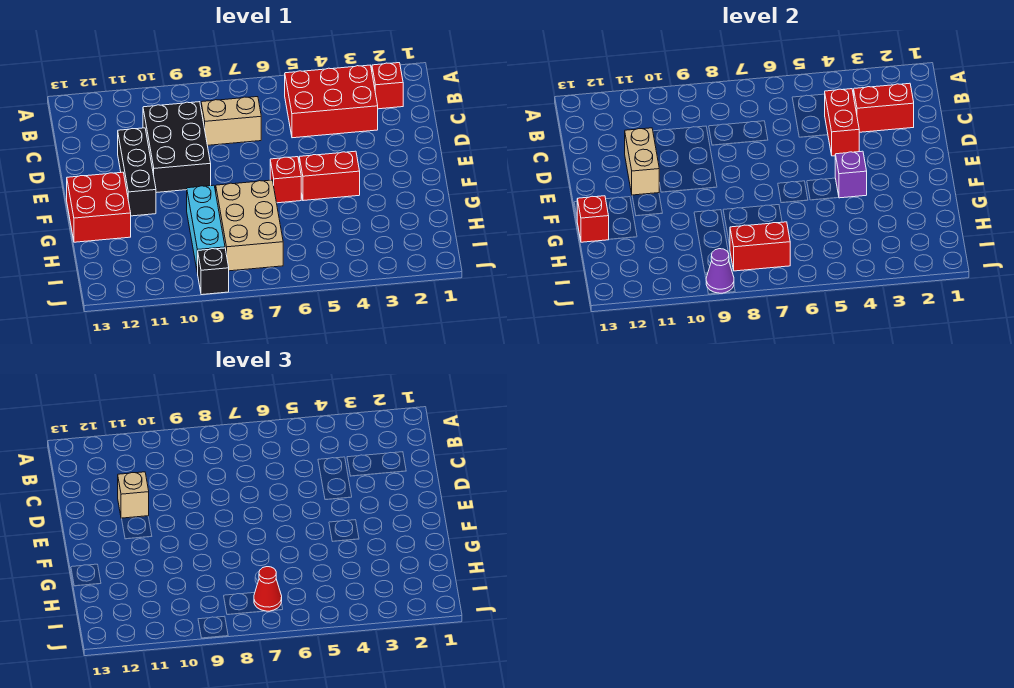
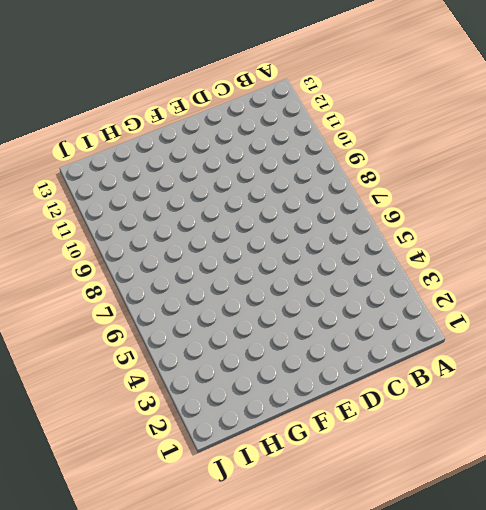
none -> red brick B2 level 1
none -> red brick B3:C5 level 1
none -> tan brick C7:C8 level 1

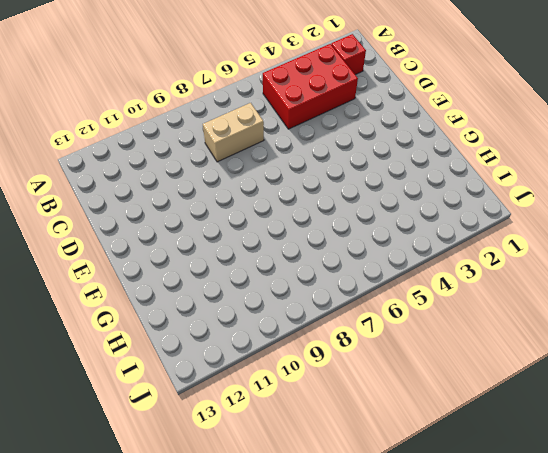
none -> black brick C9:E10 level 1
none -> black brick D11:F11 level 1
none -> red brick F4:F5 level 1

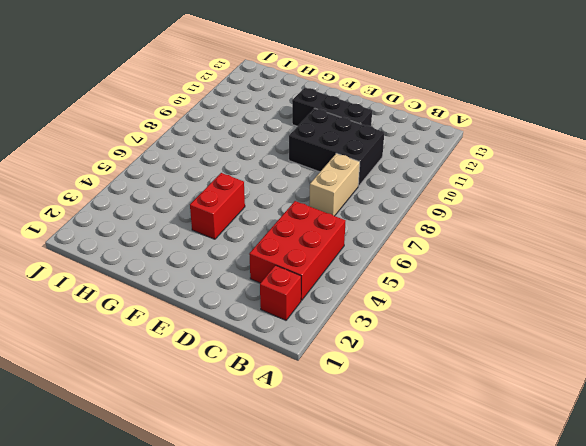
none -> red brick F6 level 1
none -> red brick F12:G13 level 1
none -> tan brick G7:I8 level 1

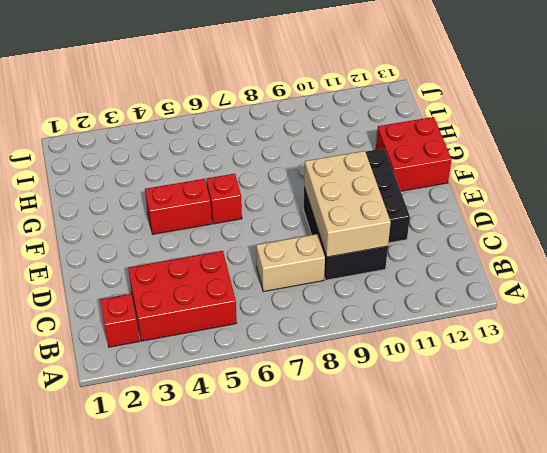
tan brick C9:E10 level 2 -> tan brick G7:I8 level 1
none -> cyan brick G9:I9 level 1
none -> black brick J9 level 1
none -> red brick C2:C3 level 2

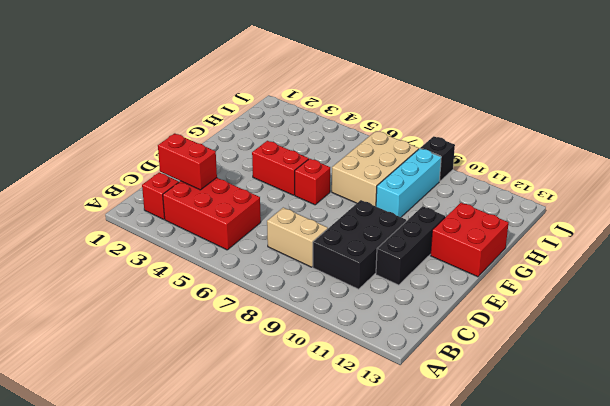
none -> red brick C4:D4 level 2
none -> tan brick D11:E11 level 2
none -> purple brick F4 level 2

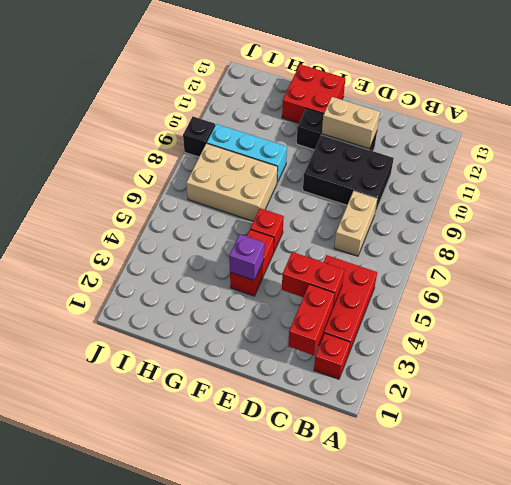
none -> red brick G13 level 2
none -> red brick I7:I8 level 2
none -> purple cone J9 level 2

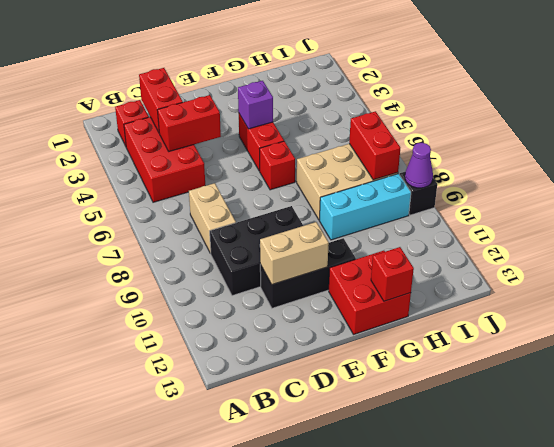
none -> tan brick D11 level 3
none -> red cone I7 level 3

